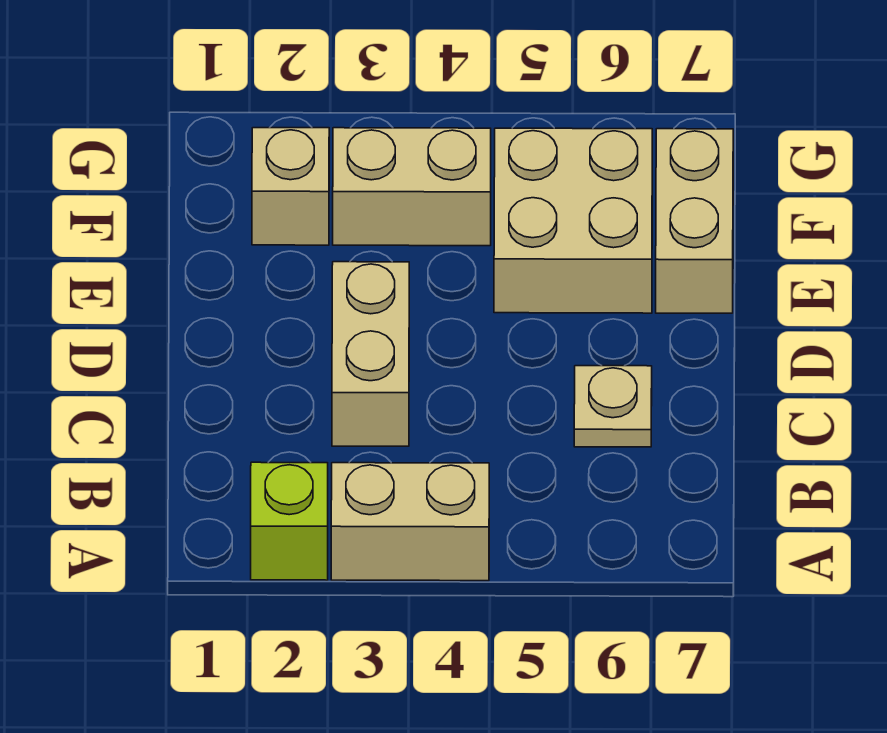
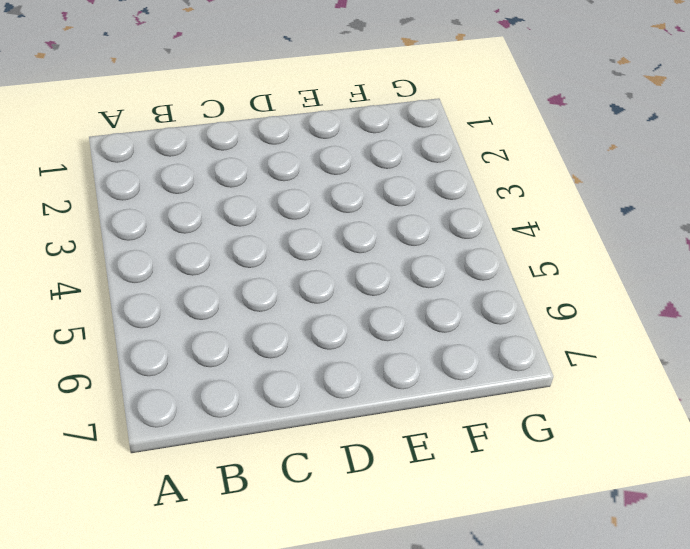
none -> lime brick A2 level 1
none -> tan brick A3:A4 level 1

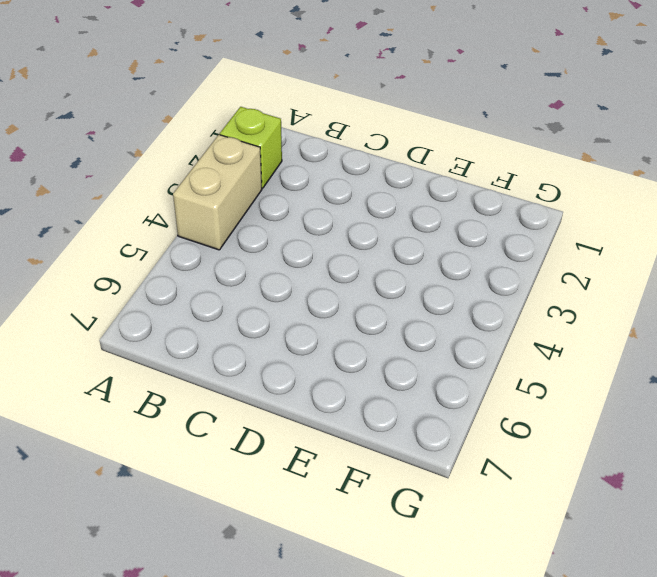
none -> tan brick C3:D3 level 1
none -> tan plate C6 level 1

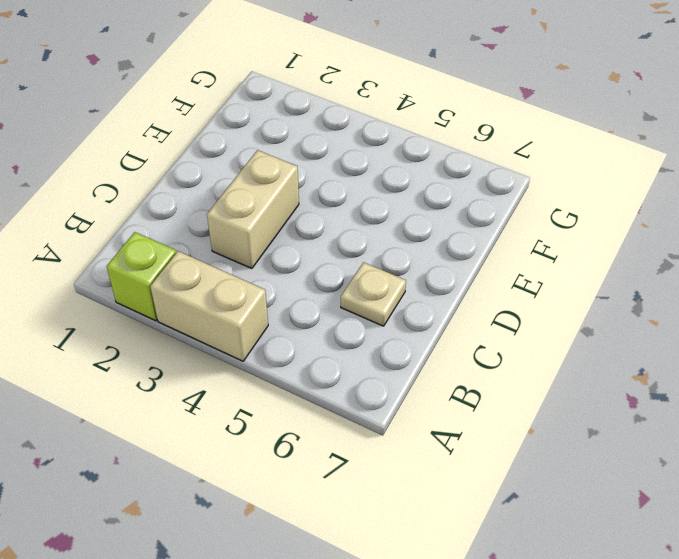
none -> tan brick E5:F6 level 1
none -> tan brick E7:F7 level 1

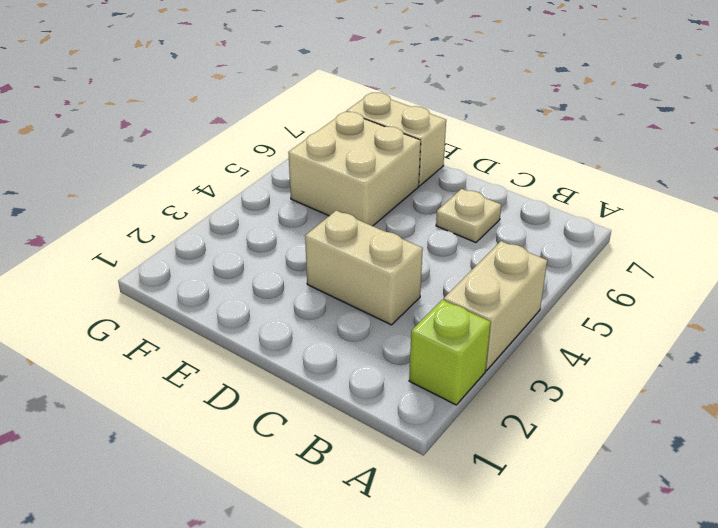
none -> tan brick F2 level 1
none -> tan brick F3:F4 level 1

